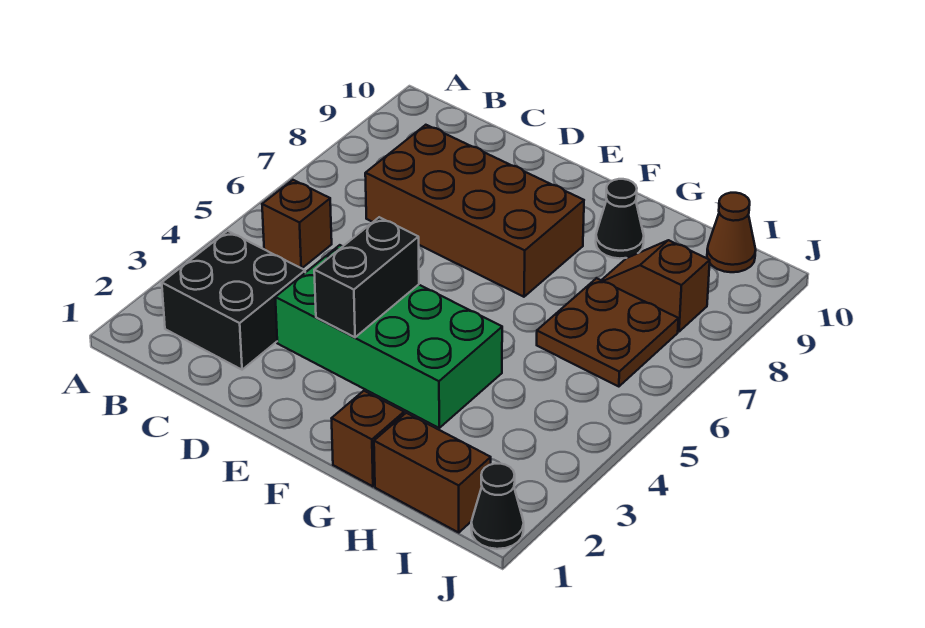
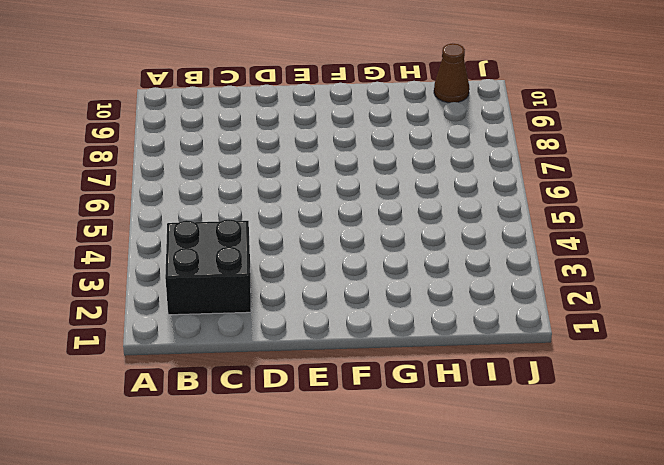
none -> brown brick B5 level 1
none -> brown brick C7:F8 level 1
none -> green brick D3:G4 level 1

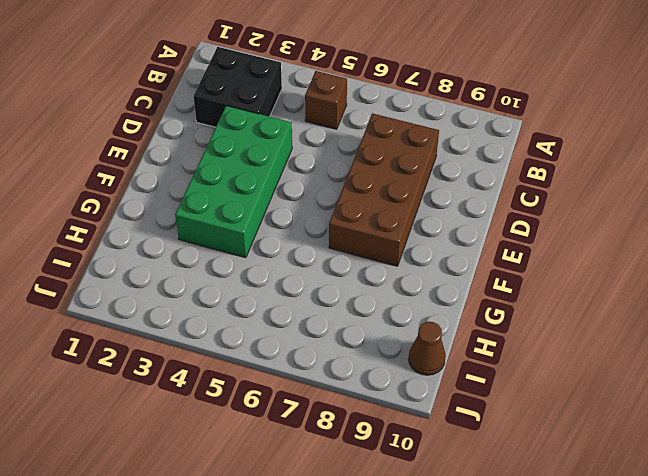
none -> brown brick G1 level 1
none -> black cone G9 level 1
none -> brown brick H1:I1 level 1

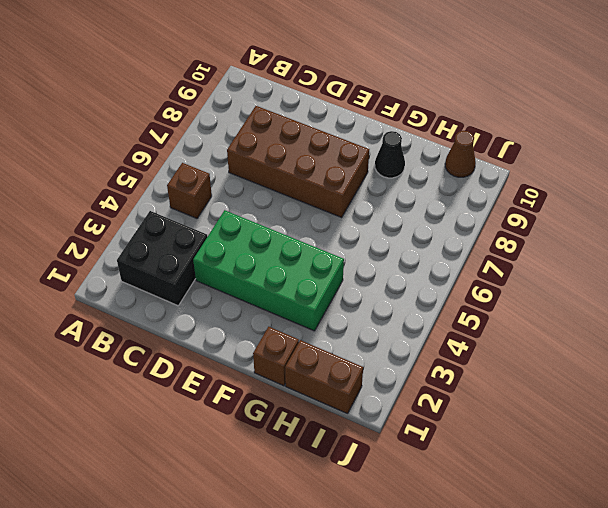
none -> brown plate H6:I7 level 1
none -> brown slope H8:I8 level 1 top I
none -> black cone J1 level 1

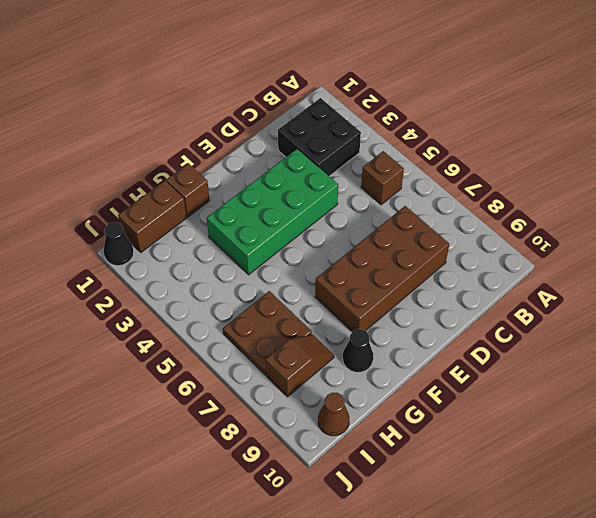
none -> black brick E3:E4 level 2

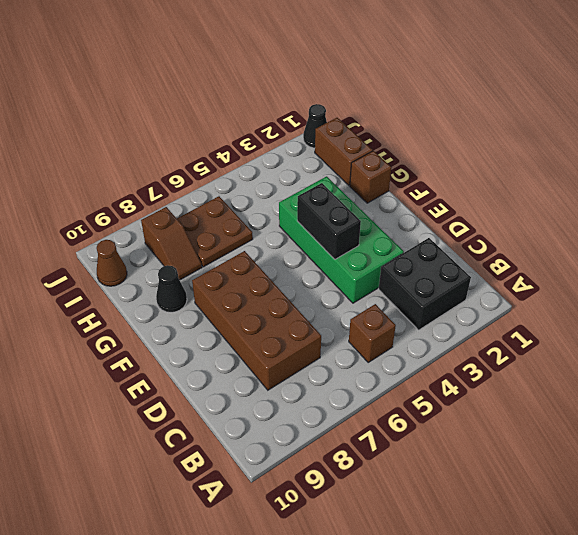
black brick E4:F4 level 2 -> black brick E3:E4 level 2

